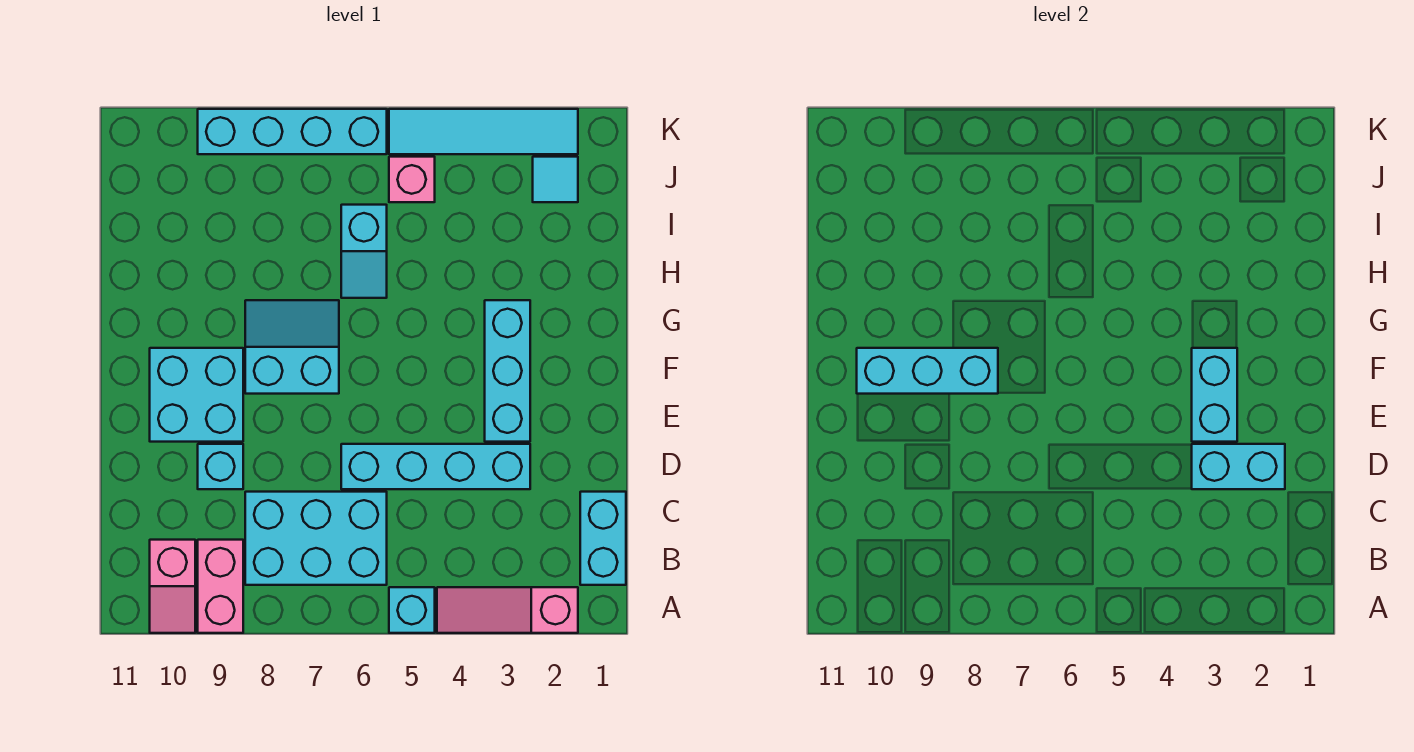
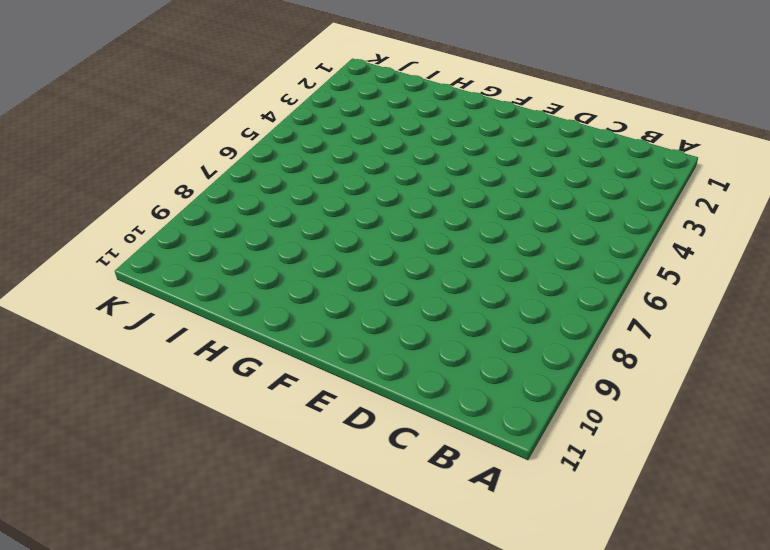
none -> pink slope A2:A4 level 1 top 2
none -> cyan brick A5 level 1
none -> pink brick A9:B9 level 1

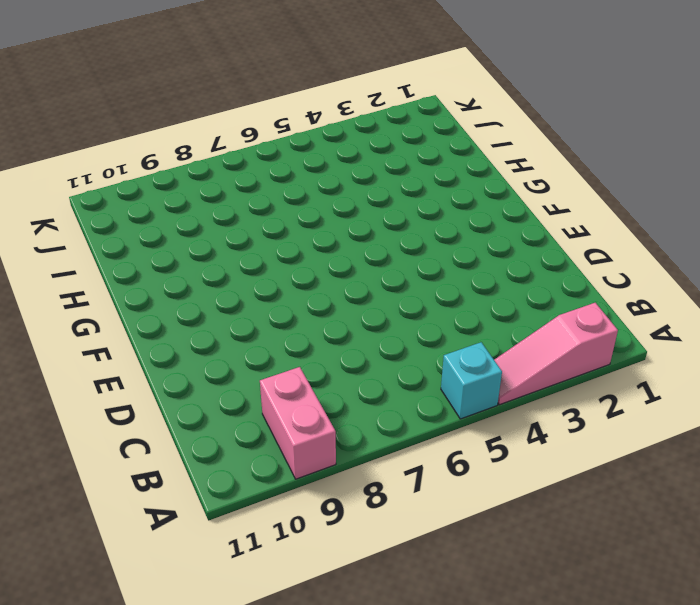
none -> pink slope A10:B10 level 1 top B
none -> cyan brick B1:C1 level 1
none -> cyan brick B6:C8 level 1

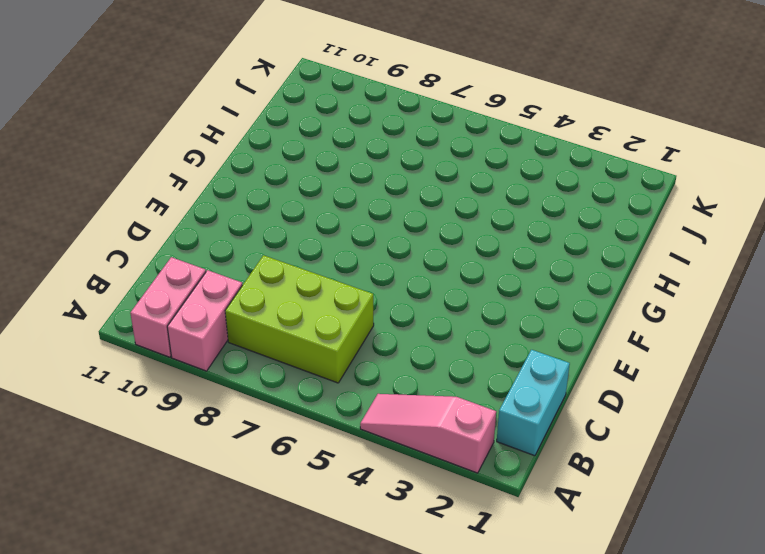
pink brick A10:B10 level 1 -> pink slope A10:B10 level 1 top B
lime brick B6:C8 level 1 -> cyan brick B6:C8 level 1
none -> cyan brick A5 level 1
none -> cyan brick D3:D6 level 1
none -> cyan brick D9 level 1

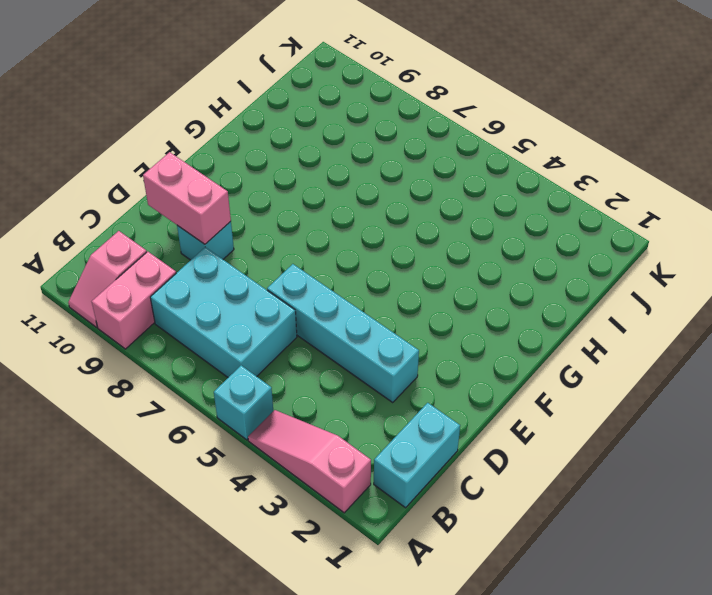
pink brick D9:D10 level 2 -> none
none -> cyan brick E3:G3 level 1
none -> cyan brick E9:F10 level 1
none -> cyan slope F7:G8 level 1 top F

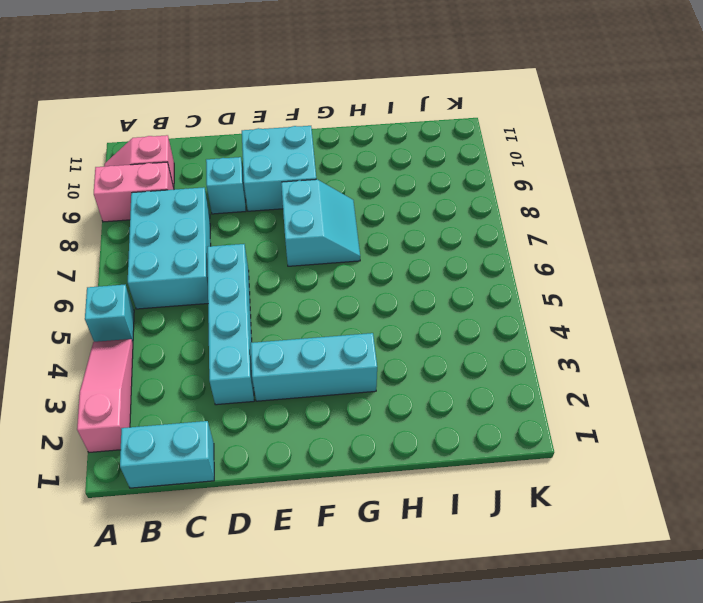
none -> cyan slope H6:I6 level 1 top I
none -> cyan tile J2 level 1
none -> pink brick J5 level 1

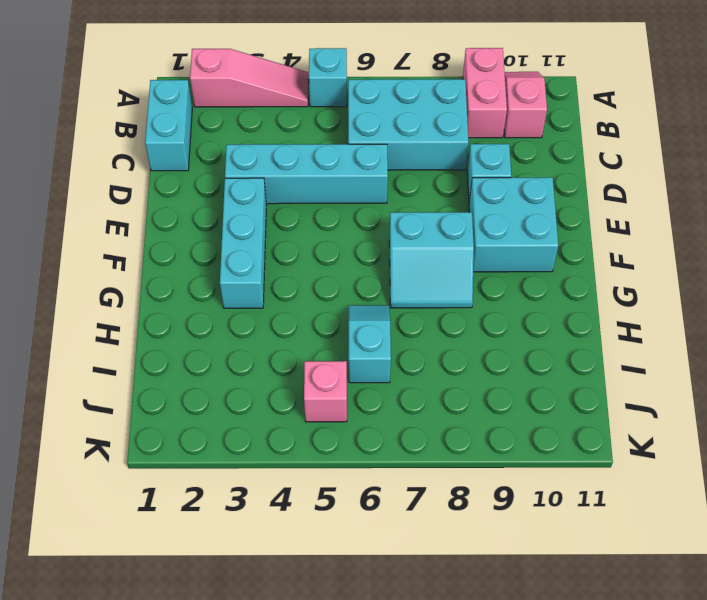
none -> cyan tile J2 level 1
none -> cyan tile K2:K5 level 1
none -> cyan brick K6:K9 level 1

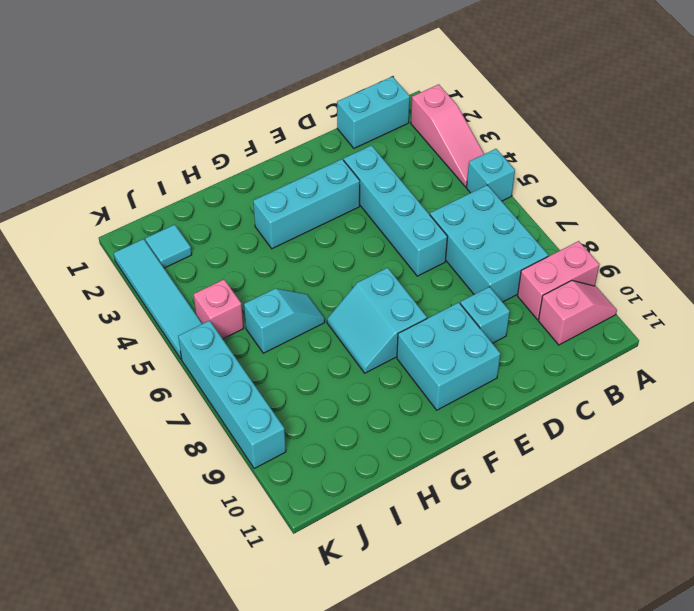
none -> cyan brick D2:D3 level 2
none -> cyan brick E3:F3 level 2
none -> cyan brick F8:F10 level 2

